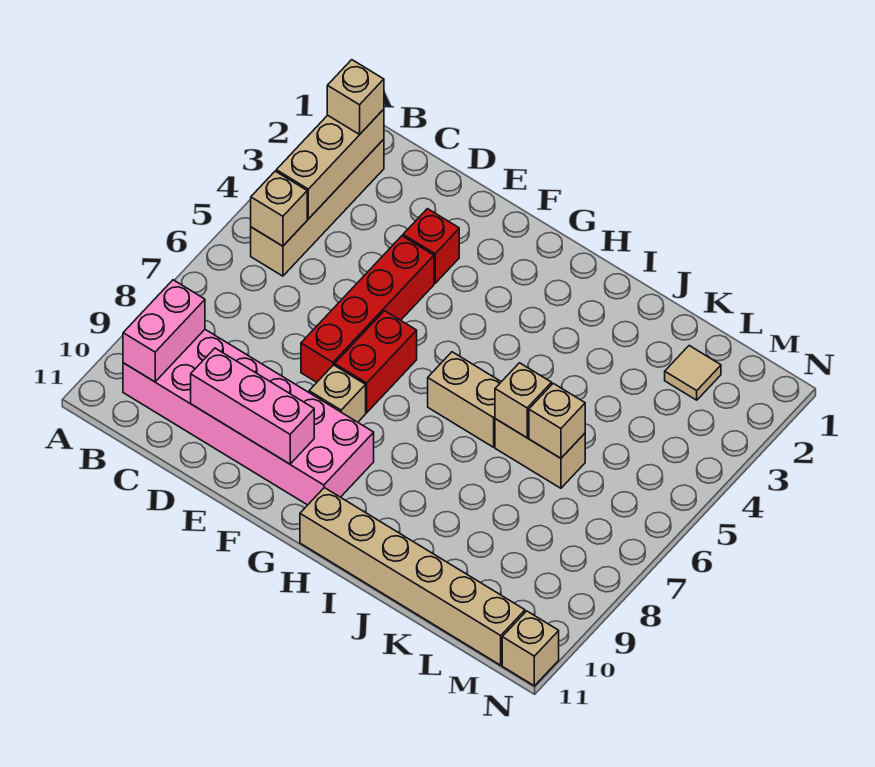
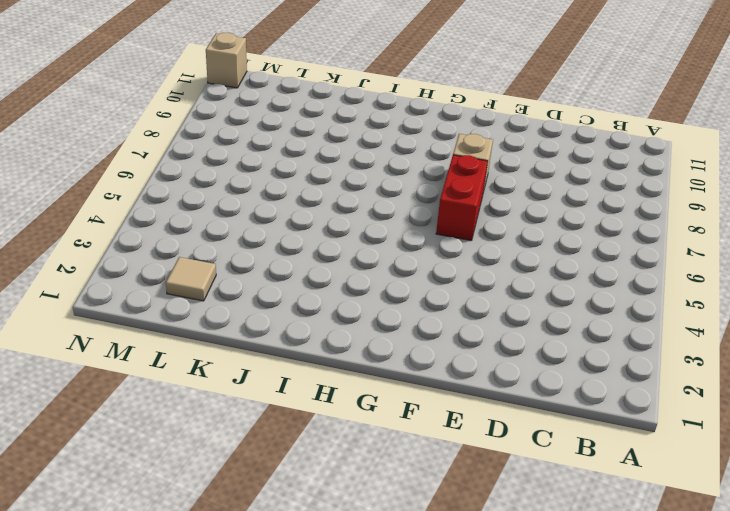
none -> tan brick B2:B5 level 1
none -> pink brick B9:G10 level 1
none -> red brick E3 level 1

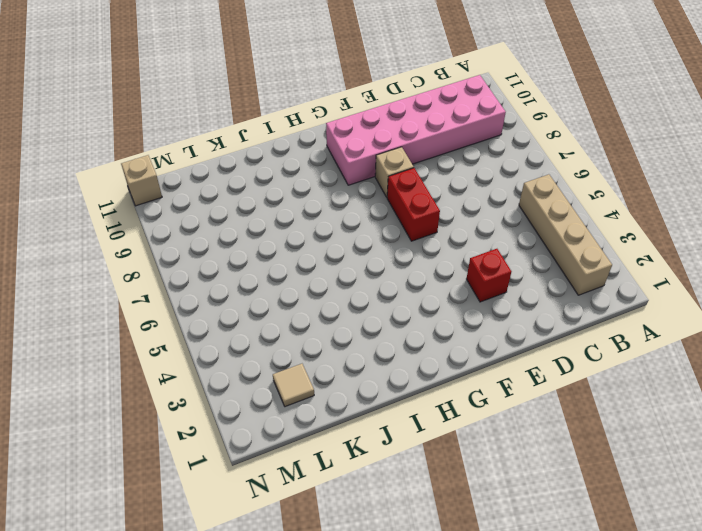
none -> red brick E4:E7 level 1
none -> tan brick H6:I6 level 1
none -> tan brick H11:M11 level 1

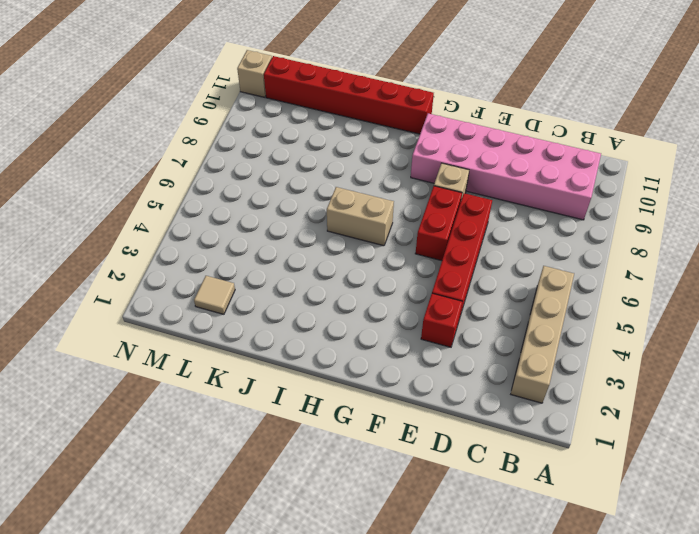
red brick H11:M11 level 1 -> tan brick H11:M11 level 1
none -> tan brick J6:K6 level 1
none -> tan brick B2:B4 level 2
none -> tan brick B5 level 2

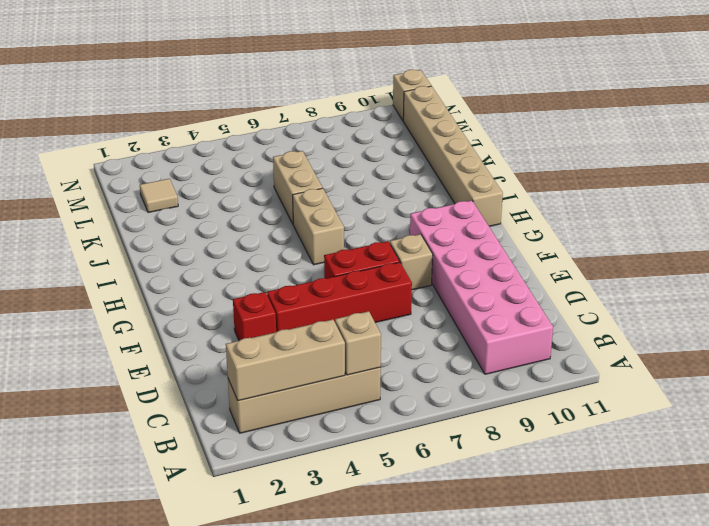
none -> pink brick B9:B10 level 2
none -> pink brick D10:F10 level 2
none -> tan brick J6 level 2

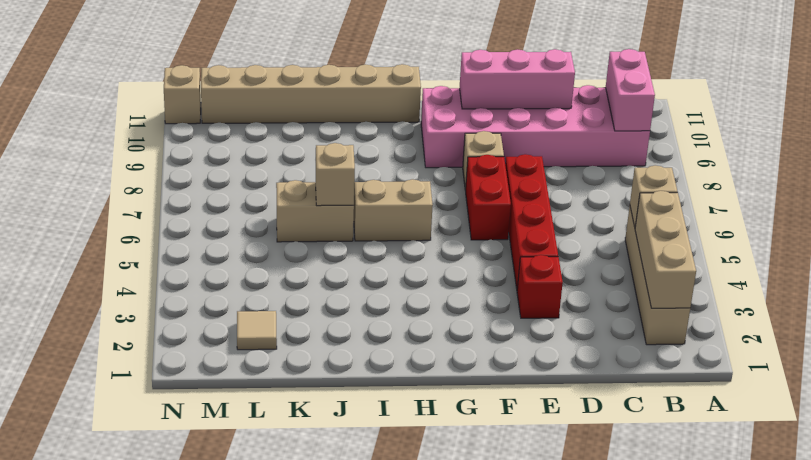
none -> tan brick K6 level 2
none -> tan brick B2 level 3

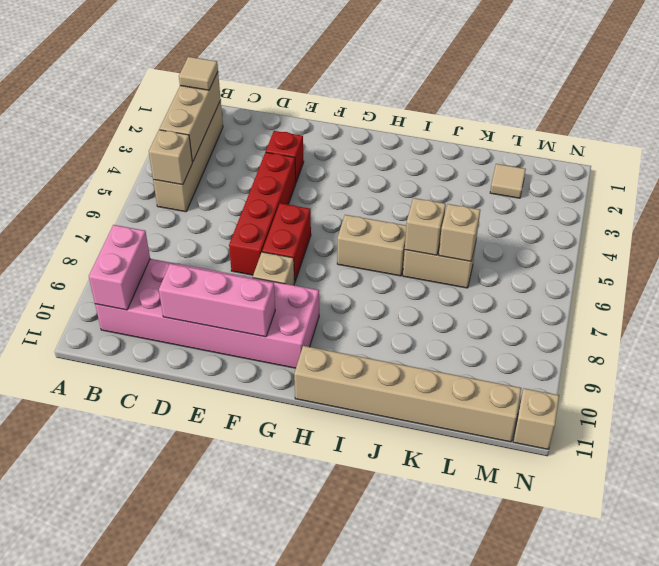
tan tile B2 level 3 -> tan brick B2 level 3

